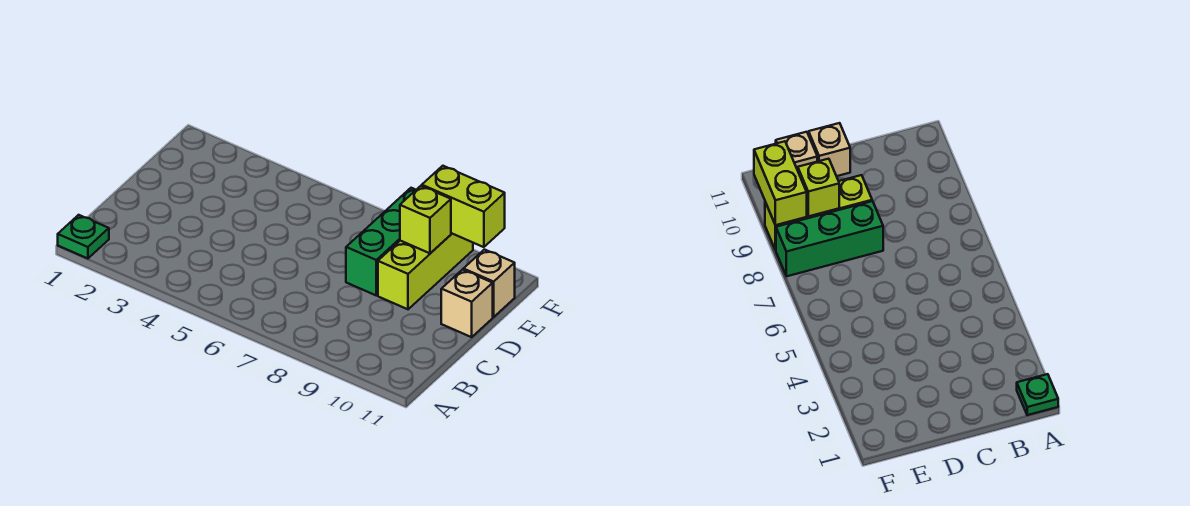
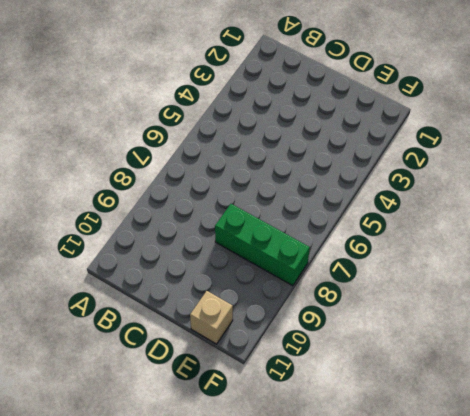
none -> green plate A1 level 1
none -> lime brick D9:F9 level 1

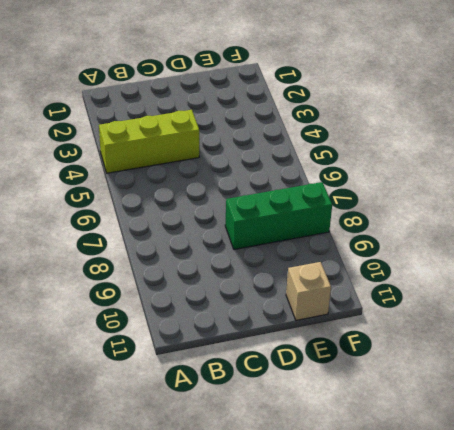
lime brick A4:C4 level 1 -> lime brick D9:F9 level 1
none -> green plate A1 level 1
none -> tan brick D11 level 1

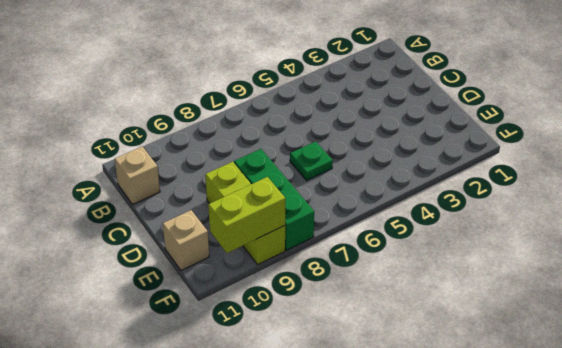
tan brick B11 level 1 -> tan brick D11 level 1
green plate D6 level 1 -> green plate A1 level 1
none -> lime brick E9 level 2

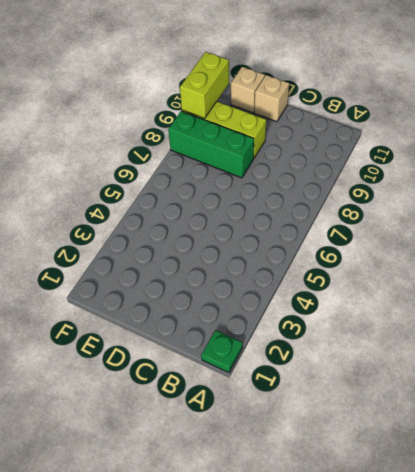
none -> lime brick E9 level 2

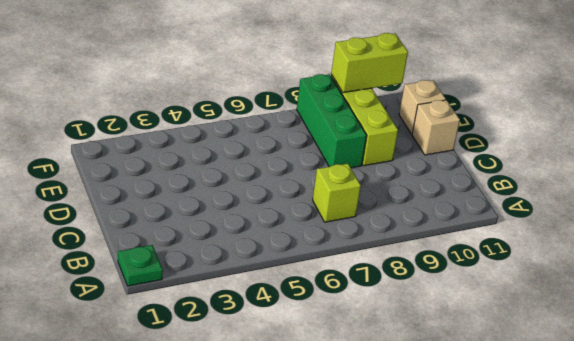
lime brick B7 level 1 -> lime brick E9 level 2

